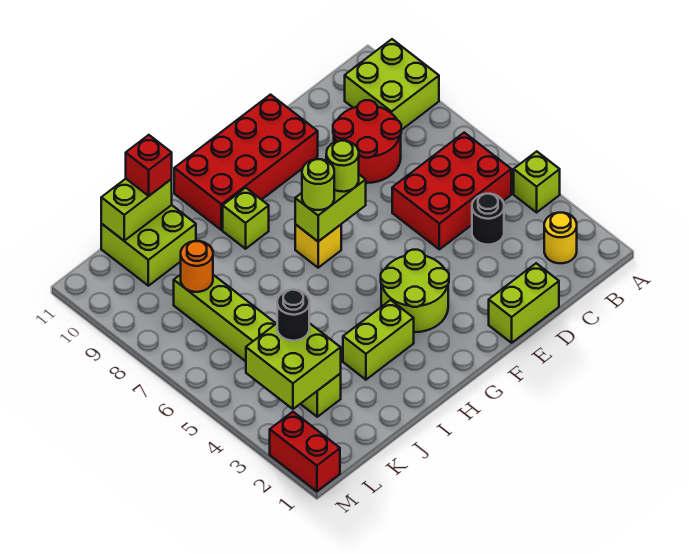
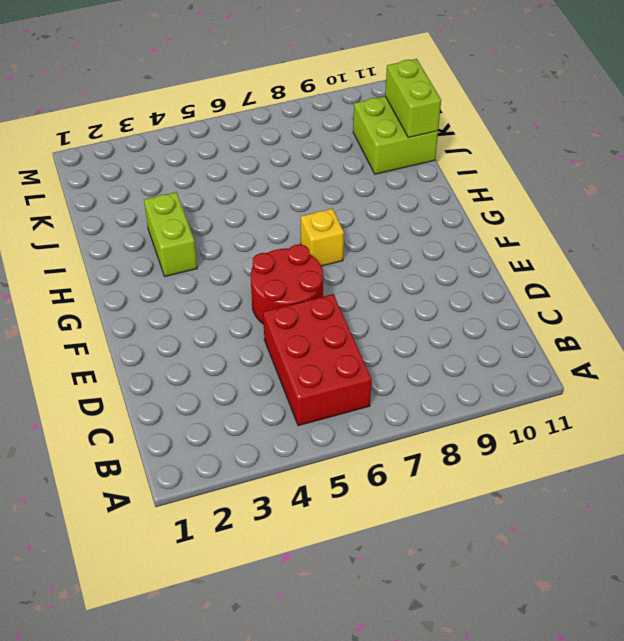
red round brick E5:F6 level 1 -> red round brick C8:D9 level 1
none -> lime brick A4 level 1
none -> lime brick A9:B10 level 1
none -> yellow round brick B2 level 1

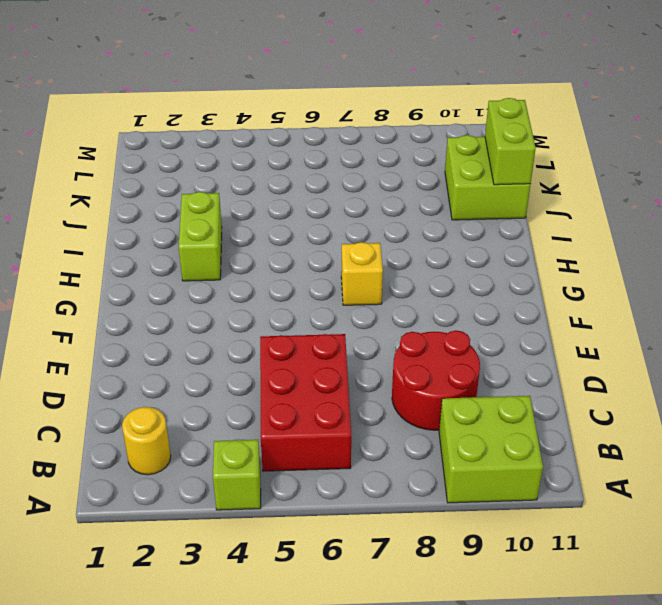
none -> black round brick C4 level 1
none -> lime brick D1:E1 level 1
none -> red brick E10:H11 level 1

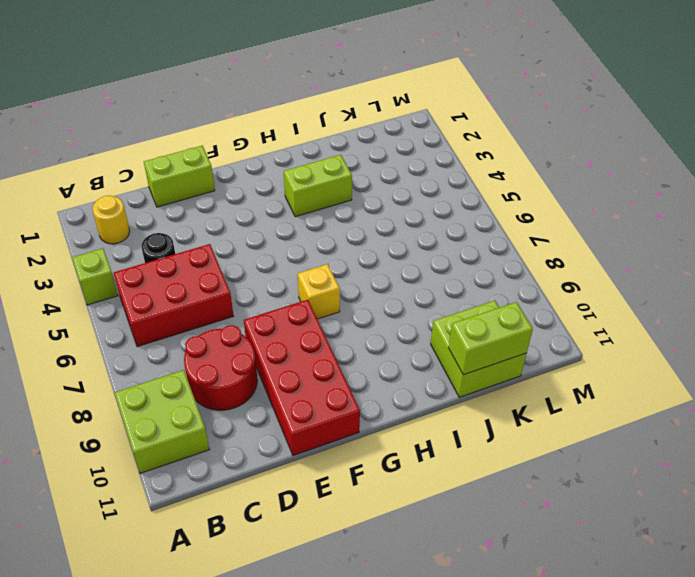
red brick E8:F11 level 1 -> red brick E10:H11 level 1
none -> lime round brick F3:G4 level 1
none -> lime brick H9 level 1
none -> lime brick K3:K8 level 1

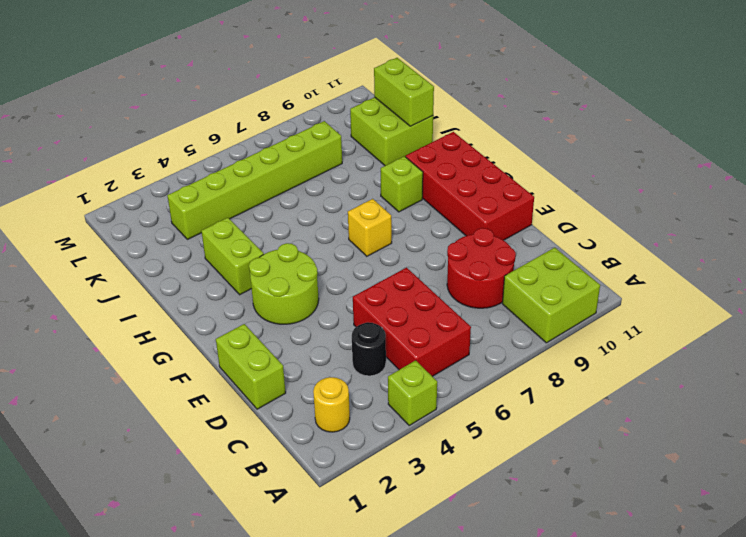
none -> red brick M1:M2 level 1
none -> lime brick F7:G7 level 2
none -> lime brick K3:L4 level 2

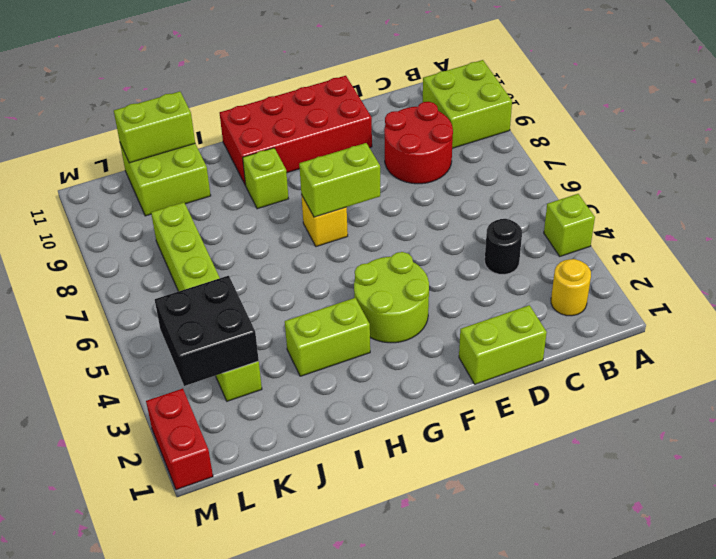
black brick K3:L4 level 2 -> lime brick K3:L4 level 2
none -> red brick B5:D6 level 1
none -> orange round brick K8 level 2
none -> lime round brick F7 level 3

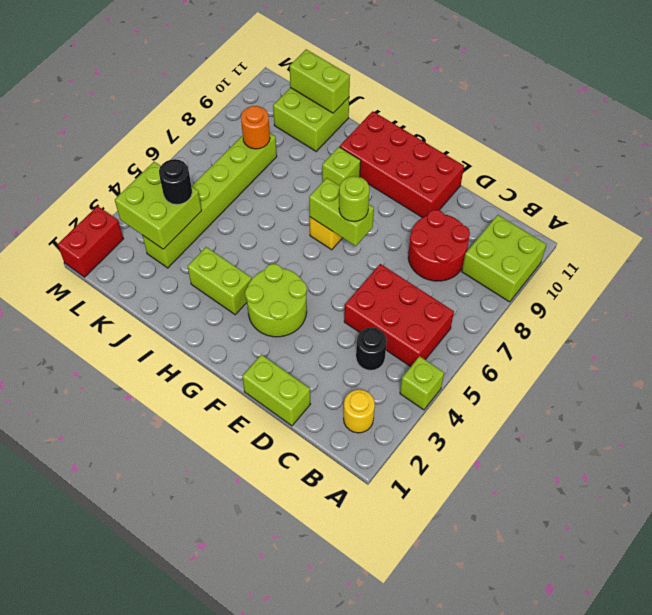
none -> lime round brick G7 level 3
none -> red brick J11 level 3

